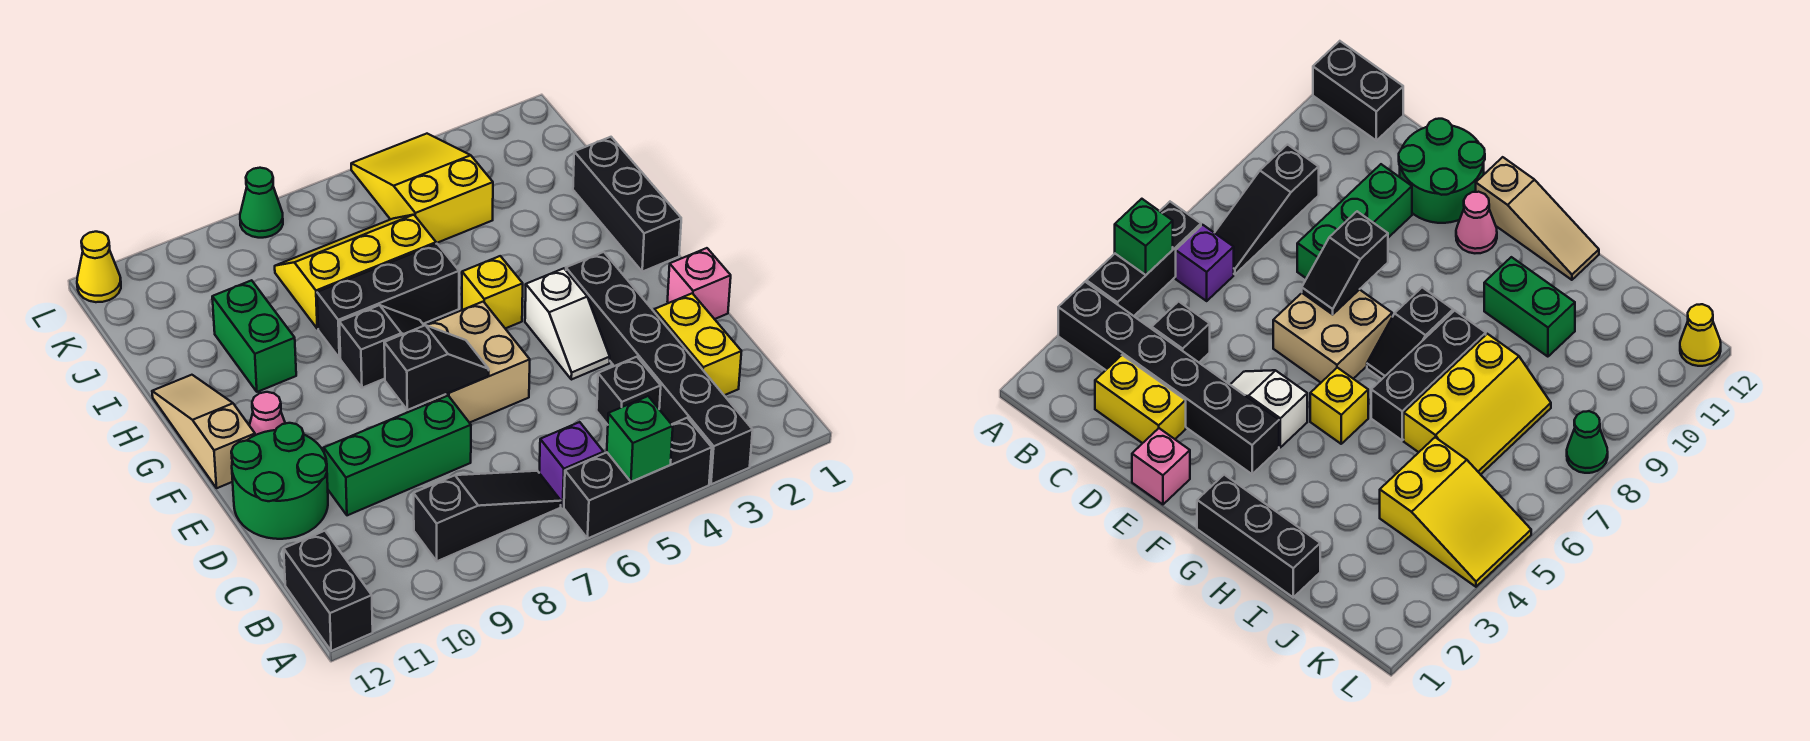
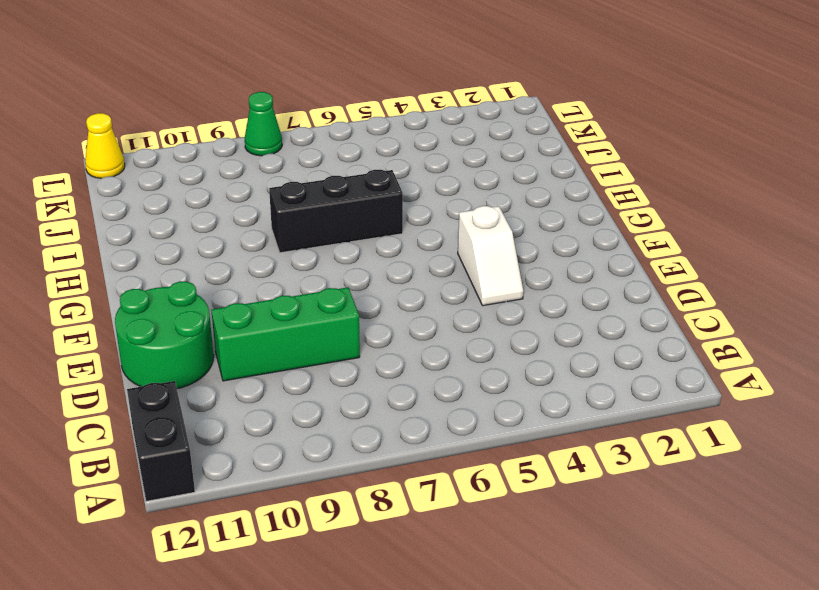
none -> black brick A3:F3 level 1
none -> black brick A4:A6 level 1
none -> purple brick B6 level 1

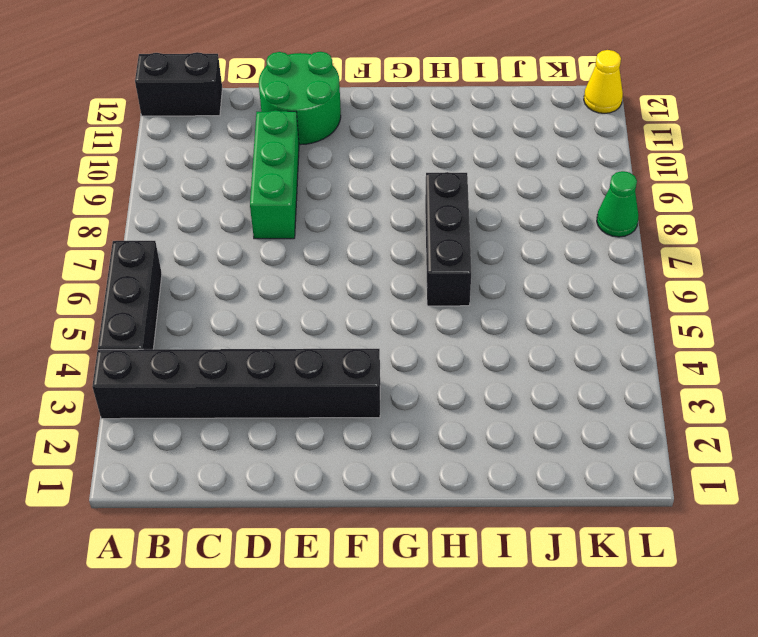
none -> purple brick B6 level 1
none -> black slope B7:B9 level 1 top 9
none -> yellow brick C2:D2 level 1

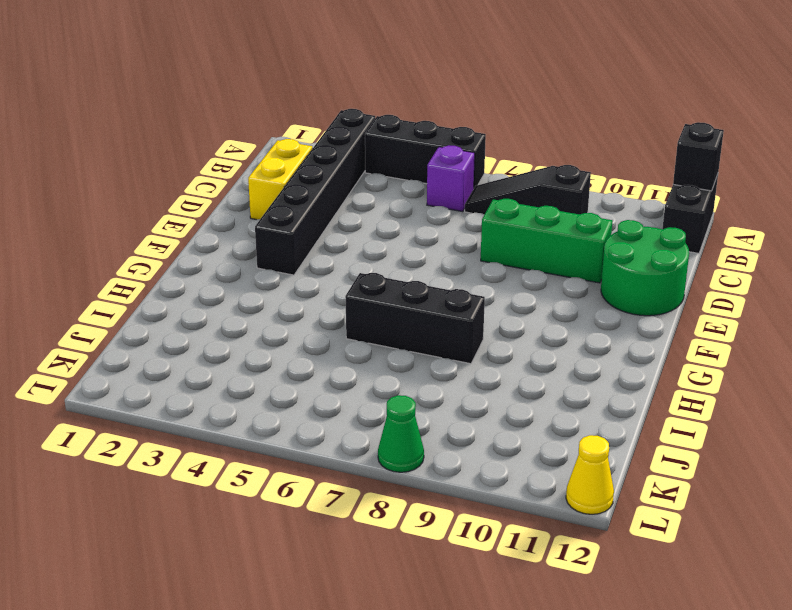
black brick A12 level 2 -> black brick C4 level 1
none -> pink brick E1 level 1
none -> white slope E4:F4 level 1 top F
none -> tan brick E6:F7 level 1

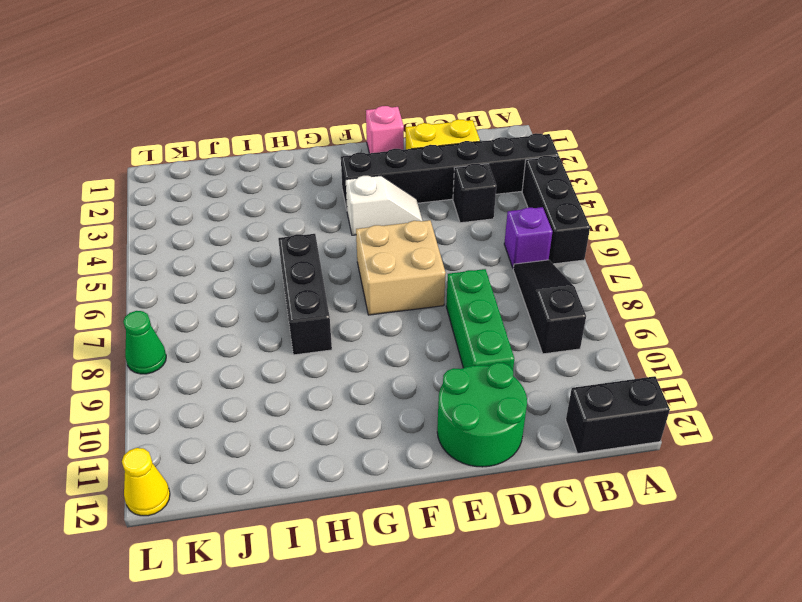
none -> pink cone F11 level 1
none -> tan slope F12:H12 level 1 top F
none -> black brick G1:I1 level 1

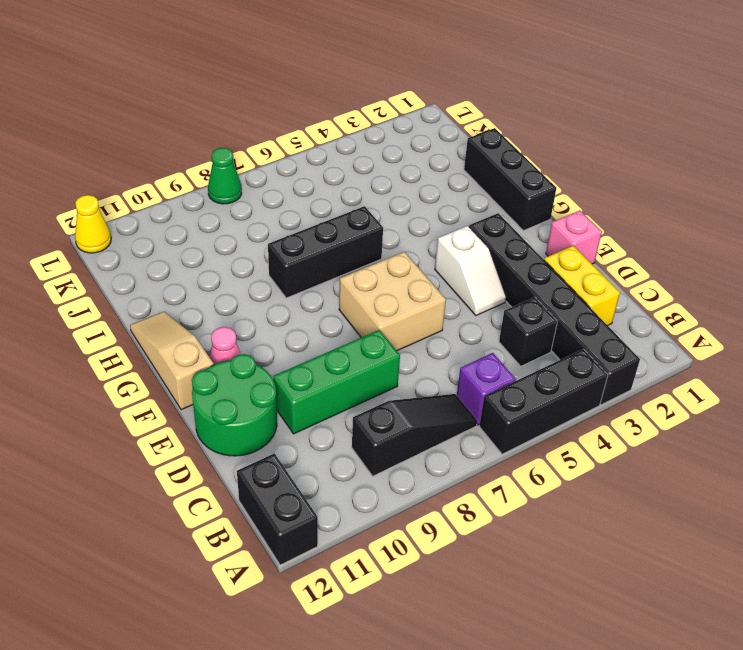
none -> yellow brick G5 level 1
none -> black slope G7:G8 level 1 top 8
none -> green brick H10:I10 level 1

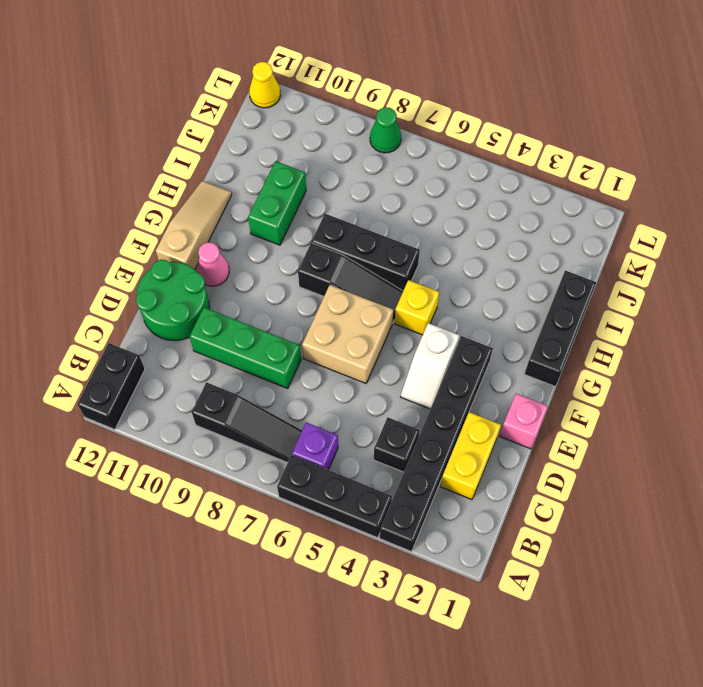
black slope G6:G8 level 1 top 8 -> black slope G7:G8 level 1 top 8
none -> yellow slope I6:J8 level 1 top I
none -> yellow slope J4:L5 level 1 top J
none -> green brick A5 level 2

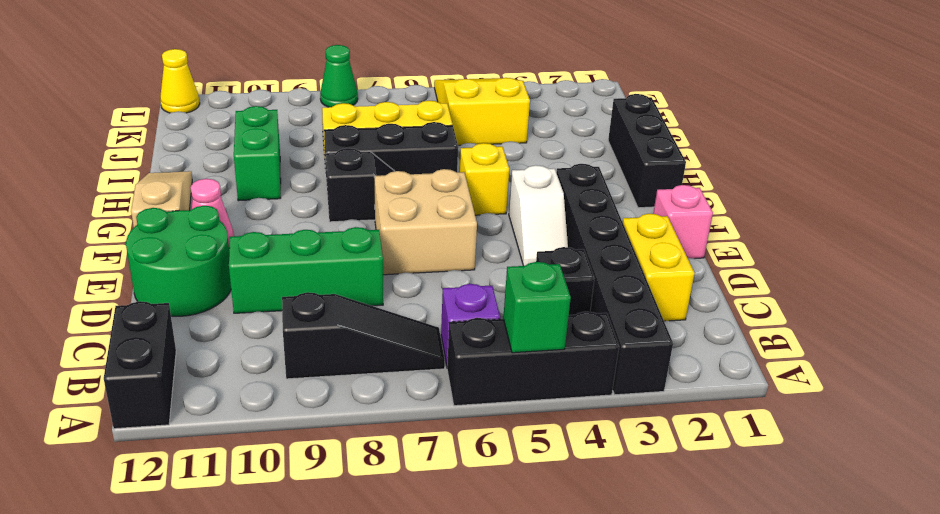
none -> black slope E7:E8 level 2 top 8

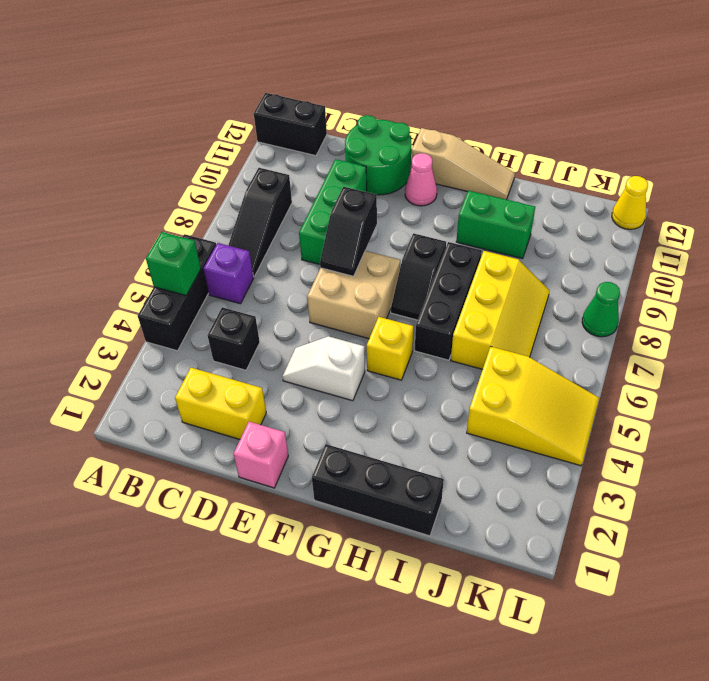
none -> black brick A3:F3 level 1

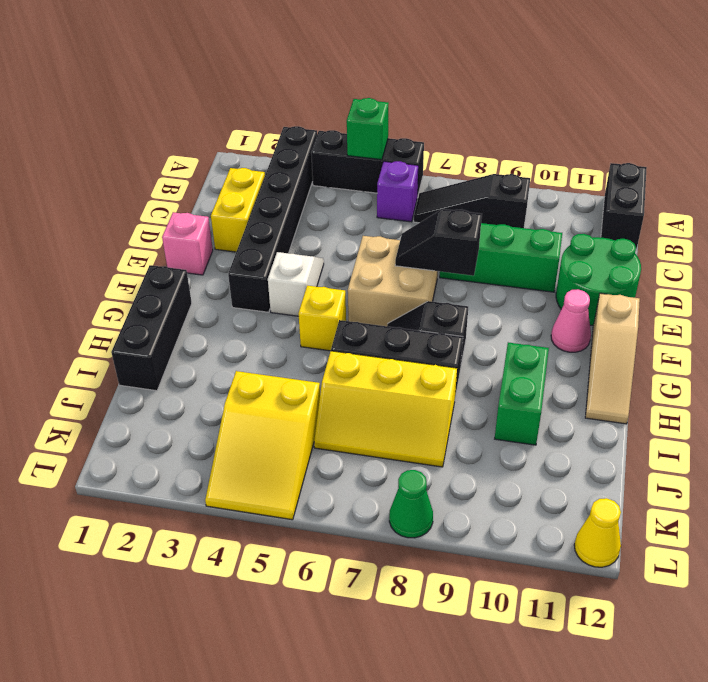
none -> black brick C4 level 1

